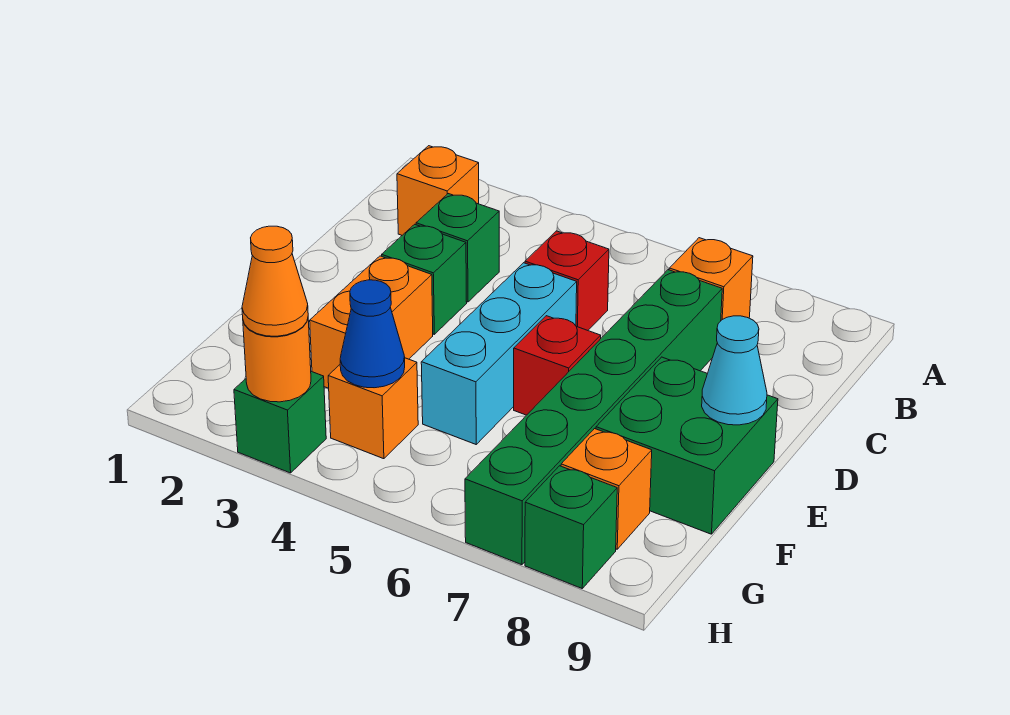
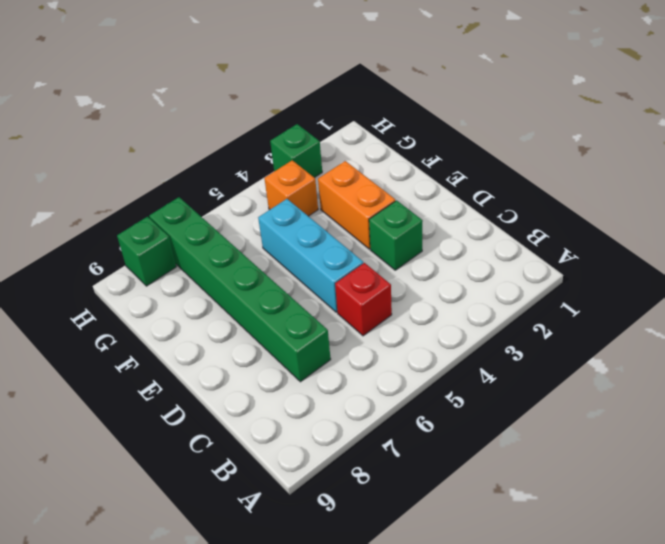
none -> orange brick B2 level 1
none -> orange brick B7 level 1
none -> green brick C3 level 1

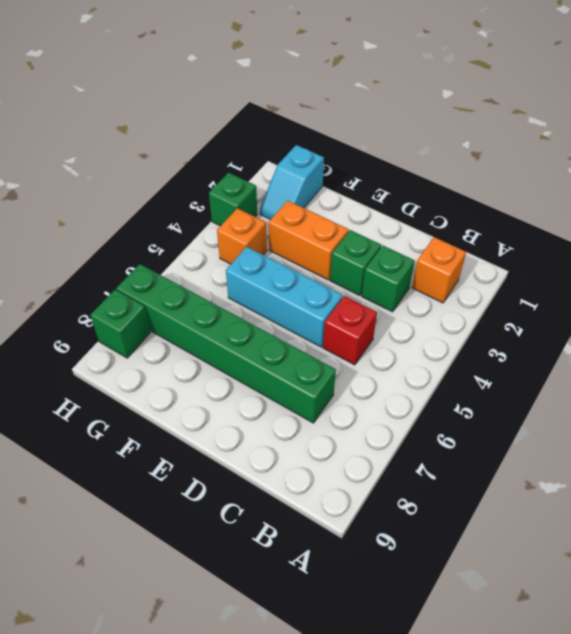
cyan slope G1:G2 level 1 top 1 -> none
none -> orange brick B7 level 1
none -> red brick E6 level 1
none -> green brick E8:F9 level 1

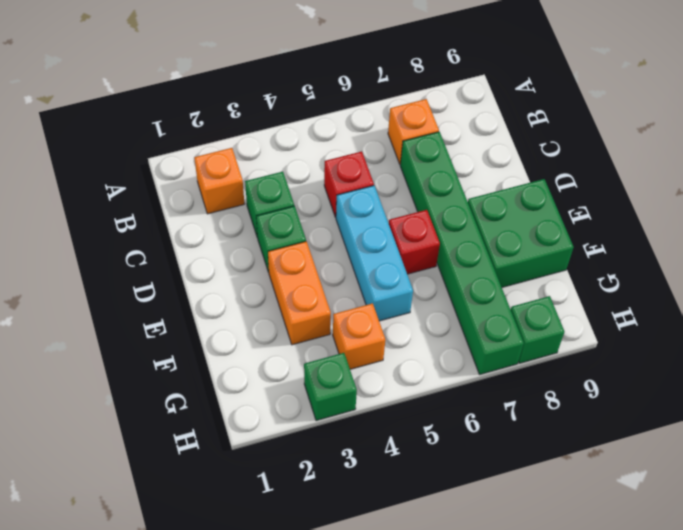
none -> orange brick G8 level 1
none -> cyan cone E9 level 2
none -> blue cone G4 level 2

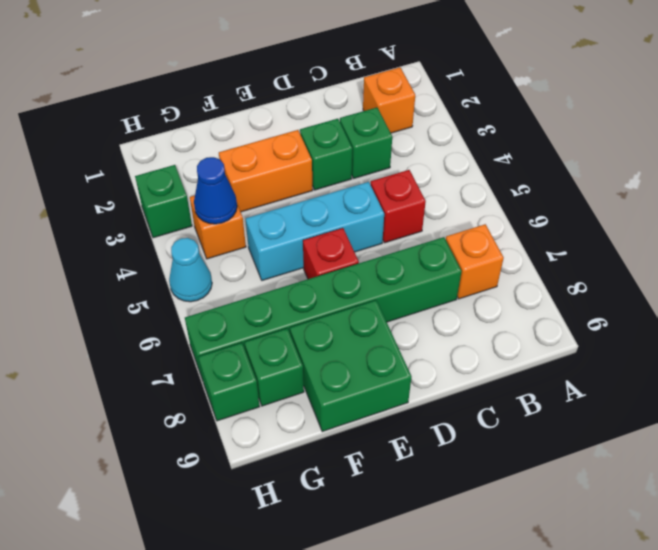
green brick G8 level 1 -> orange brick G8 level 1
cyan cone H5 level 1 -> cyan cone E9 level 2
none -> orange round brick H3 level 2
none -> orange cone H3 level 3

